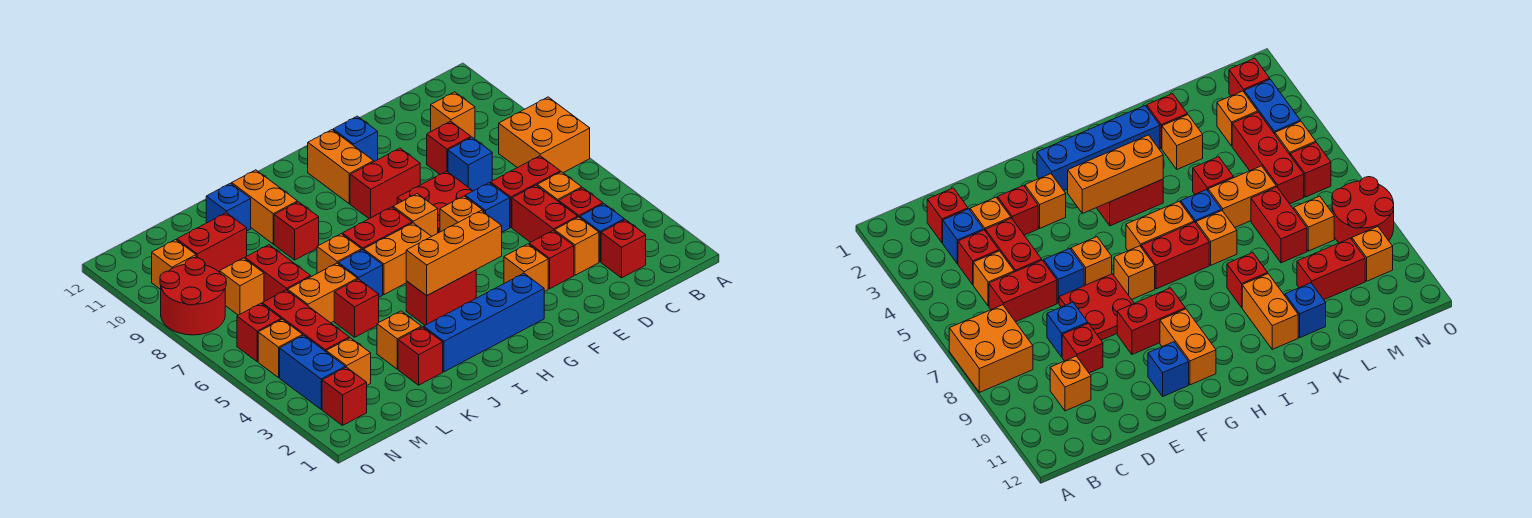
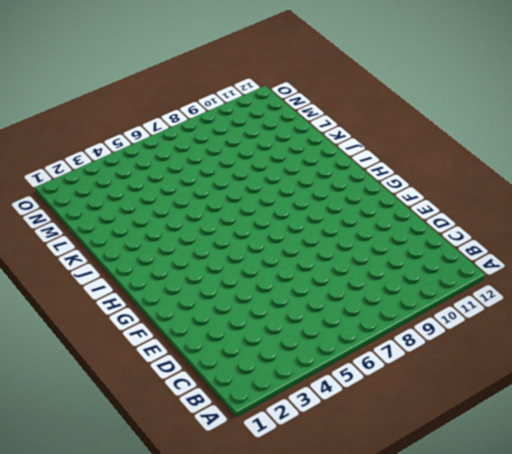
none -> orange brick A7:B8 level 1
none -> red brick C2 level 1
none -> blue brick C3 level 1
none -> red brick C4 level 1

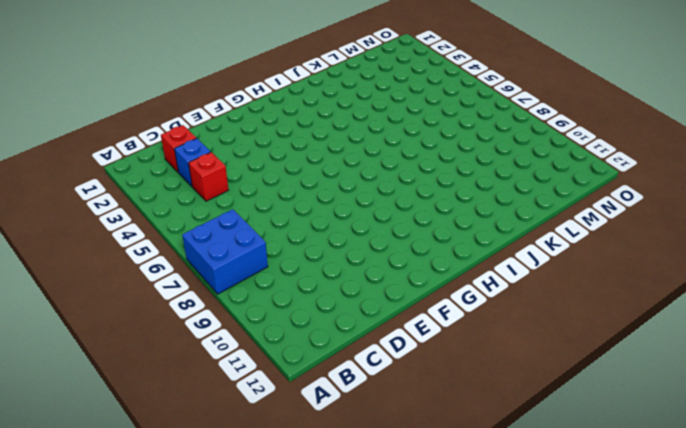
blue brick A7:B8 level 1 -> orange brick A7:B8 level 1
none -> orange brick C5 level 1
none -> red brick C6:D6 level 1
none -> orange brick C10 level 1
none -> orange brick D3 level 1

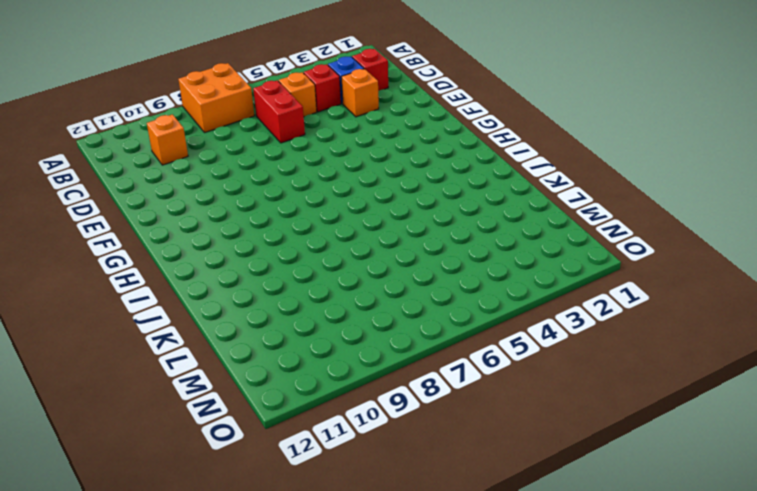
none -> red brick D4:D5 level 1
none -> blue brick D8 level 1
none -> red brick D9 level 1
none -> red brick E3 level 1

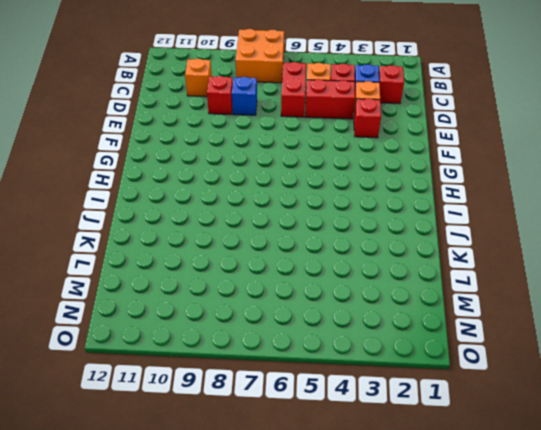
none -> blue brick E6 level 1
none -> red plate E7:F8 level 1
none -> orange brick F3 level 1
none -> orange brick F6 level 1

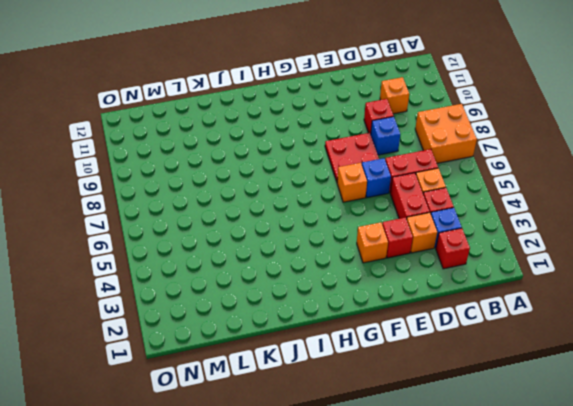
none -> red brick F9:G9 level 1
none -> blue brick F11 level 1
none -> blue brick G2:J2 level 1
none -> orange brick G7 level 1

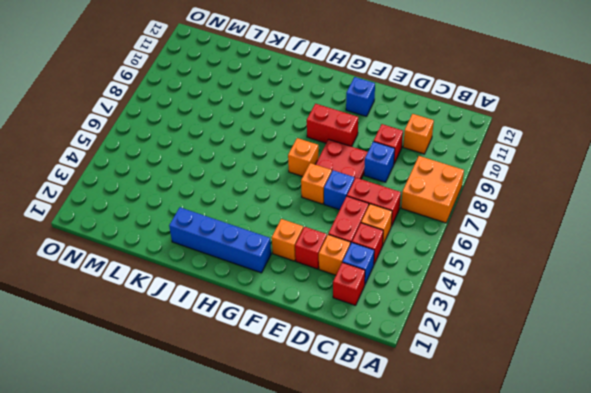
none -> orange brick G10:G11 level 1
none -> red brick H4:I4 level 1
none -> orange brick H6:I6 level 1
none -> red brick H7:I7 level 1

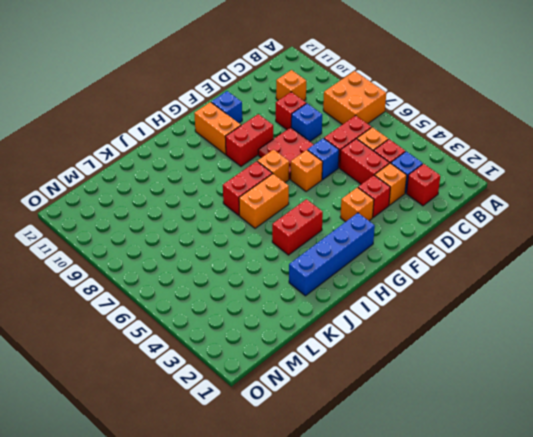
none -> blue brick J6 level 1
none -> orange brick J7 level 1
none -> red brick J9 level 1
none -> orange brick J10:J11 level 1

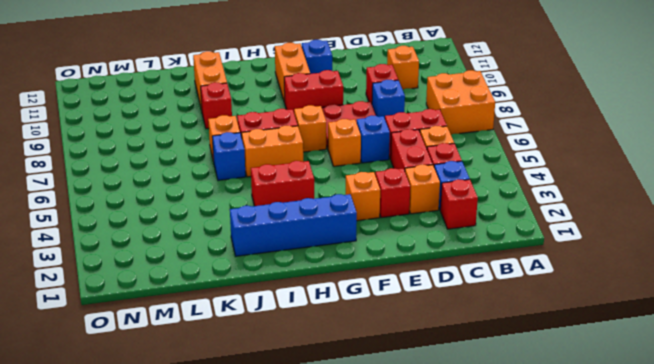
none -> red brick K2 level 1
none -> orange brick K3 level 1
none -> red brick K5 level 1
none -> orange brick K6:L6 level 1

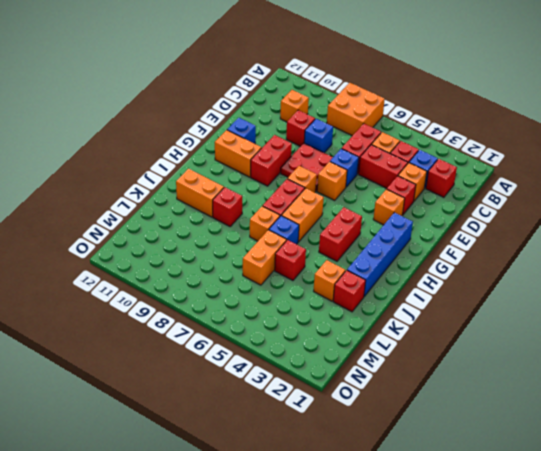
none -> blue brick K11 level 1
none -> red brick L7:L8 level 1
none -> red brick L10:M10 level 1
none -> orange brick M3 level 1

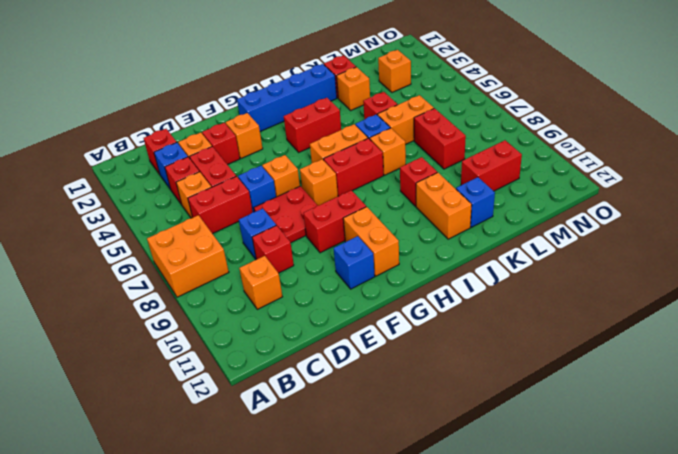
none -> red brick M4:M6 level 1
none -> orange brick M8 level 1
none -> red brick N2 level 1
none -> blue brick N3:N4 level 1

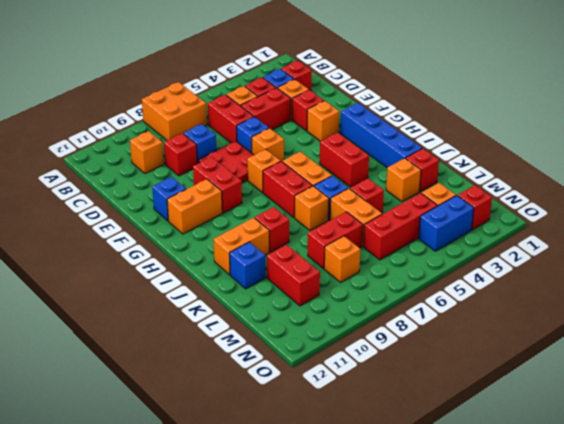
none -> orange brick N5 level 1
none -> red brick N6 level 1
none -> red round brick N8:O9 level 1
none -> orange brick N10 level 1

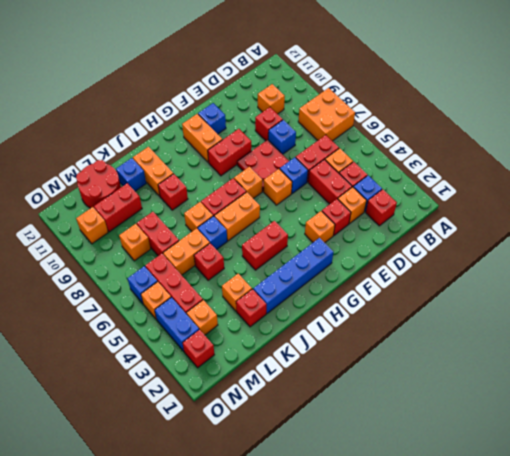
red round brick L11:M12 level 1 -> red round brick N8:O9 level 1
blue brick N6 level 1 -> red brick N6 level 1
none -> orange brick G4:I4 level 2

